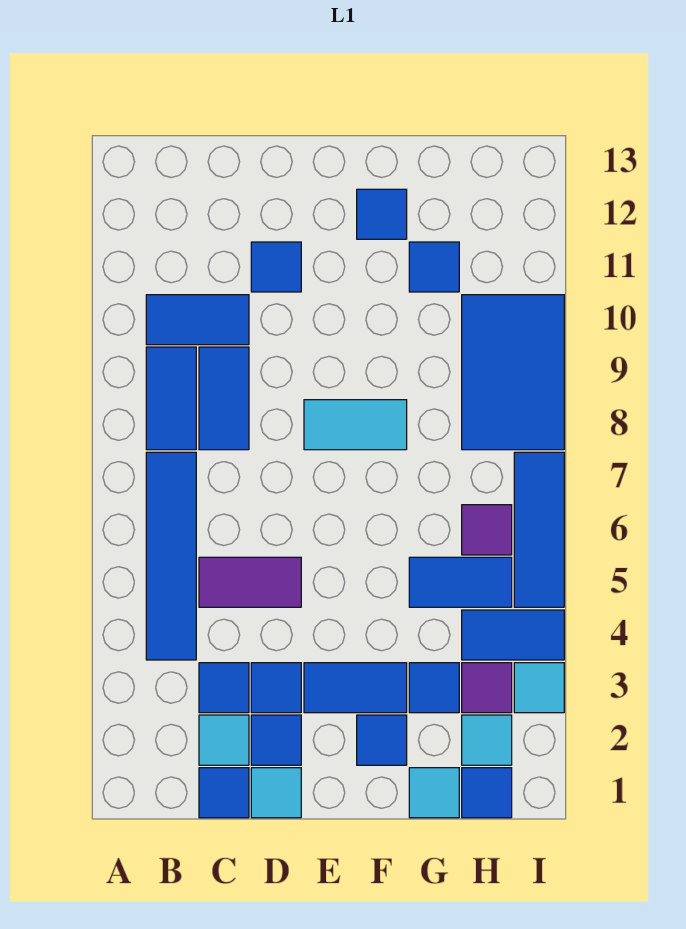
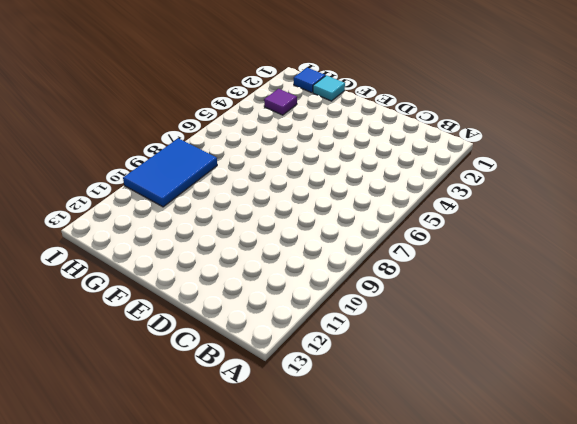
none -> blue tile B4:B7 level 1
none -> blue tile B8:B9 level 1
none -> blue tile B10:C10 level 1

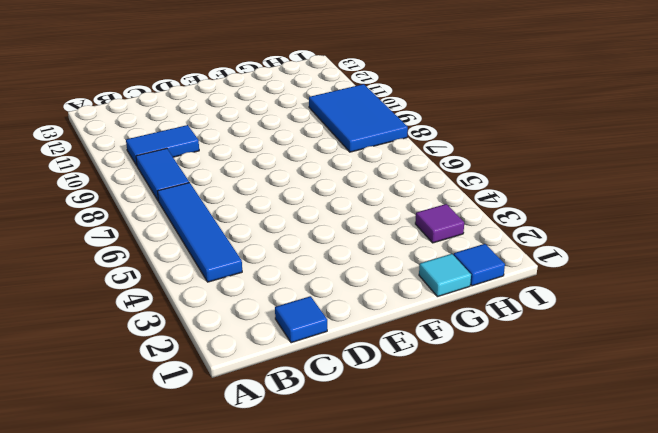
none -> cyan tile C2 level 1
none -> blue tile C3 level 1
none -> purple tile C5:D5 level 1

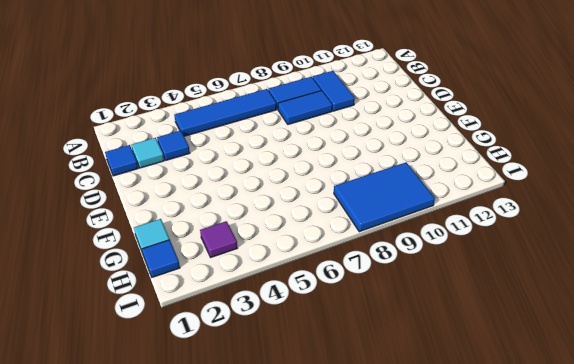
none -> purple tile C5:D5 level 1
none -> cyan tile D1 level 1
none -> blue tile D2 level 1

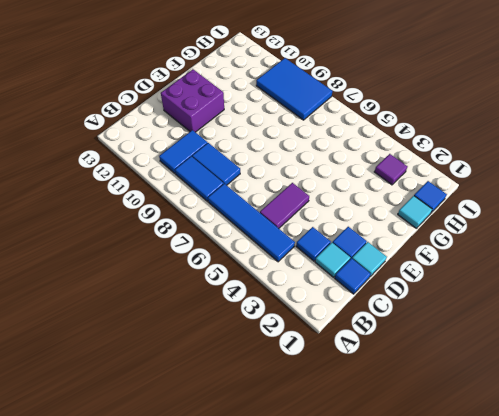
purple brick D11:E12 level 1 -> blue tile D11 level 1
none -> blue tile D3 level 1
none -> blue tile E3:F3 level 1
none -> cyan tile E8:F8 level 1

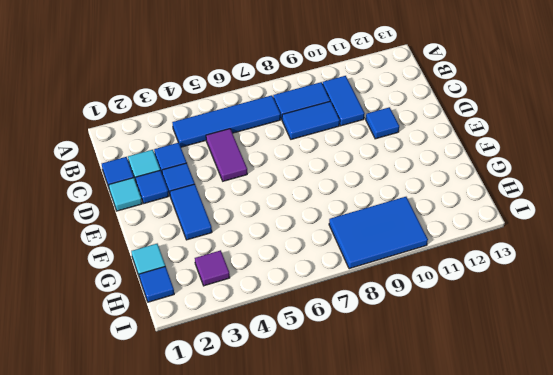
none -> cyan tile E8:F8 level 1
none -> blue tile F2 level 1
none -> blue tile F12 level 1

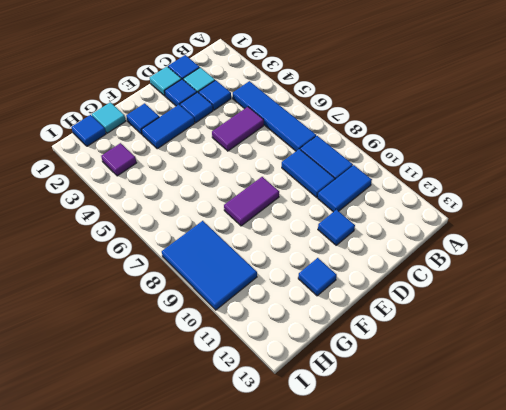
purple tile E8:F8 level 1 -> cyan tile E8:F8 level 1
none -> blue tile G3 level 1
none -> blue tile G5:H5 level 1
none -> blue tile G11 level 1

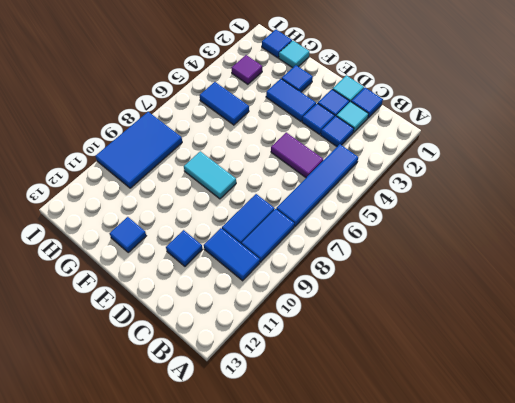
none -> blue tile G3 level 1
none -> blue tile G11 level 1
none -> cyan tile H2 level 1

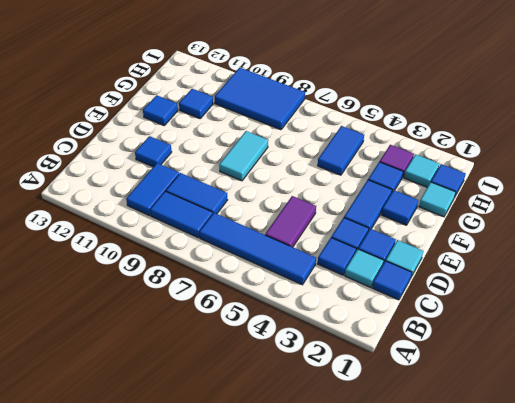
none -> blue tile H4:I4 level 1
none -> purple tile H6 level 1
none -> cyan tile I3 level 1

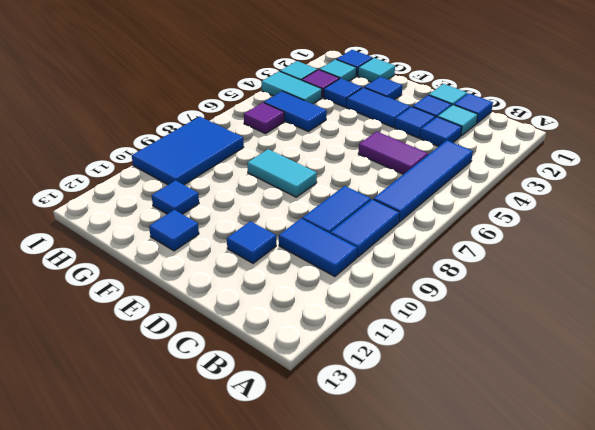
cyan tile H4:I4 level 1 -> blue tile H4:I4 level 1
none -> blue tile I5:I7 level 1

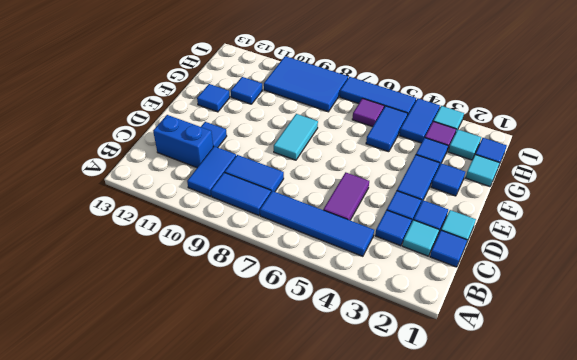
blue brick C11:C12 level 1 -> none

